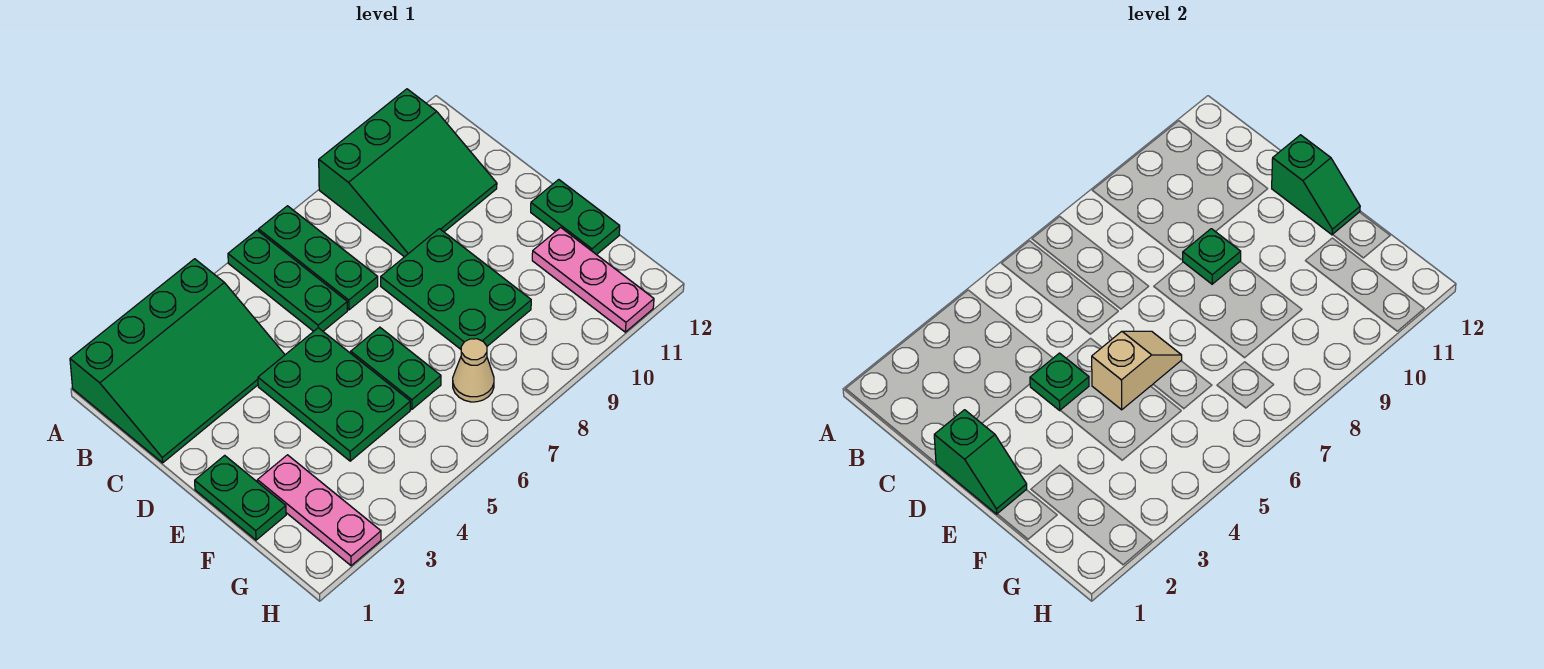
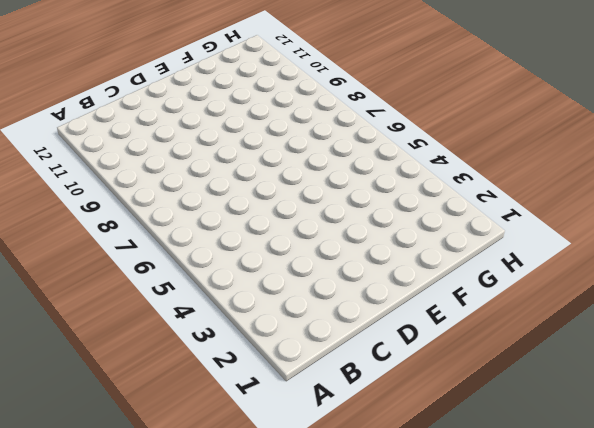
none -> green slope A1:C4 level 1 top A
none -> green plate A6:C6 level 1
none -> green plate A7:C7 level 1

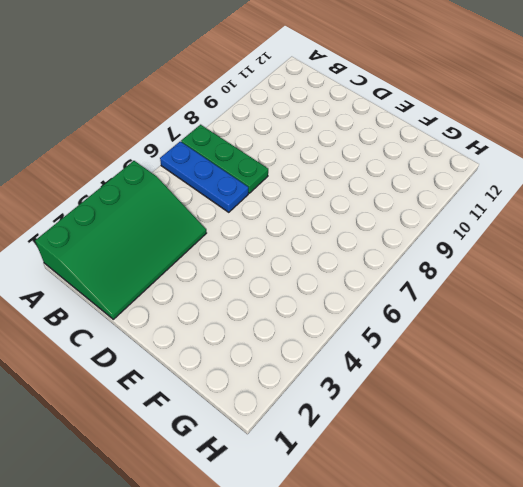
blue plate A6:C6 level 1 -> green plate A6:C6 level 1
none -> green slope A9:C11 level 1 top A
none -> green plate D4:F5 level 1
none -> green plate D8:F9 level 1

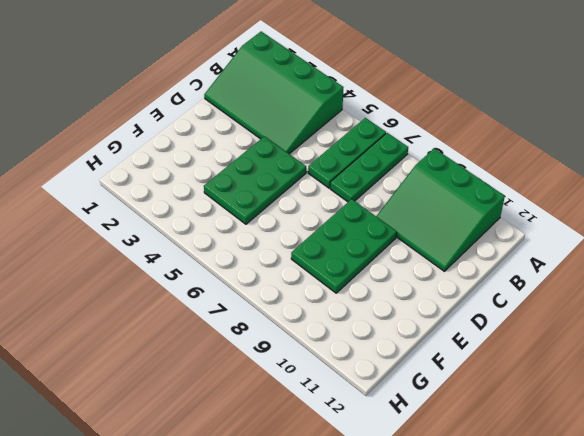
none -> green plate E1:F1 level 1
none -> green plate E6:F6 level 1
none -> green plate E12:F12 level 1

